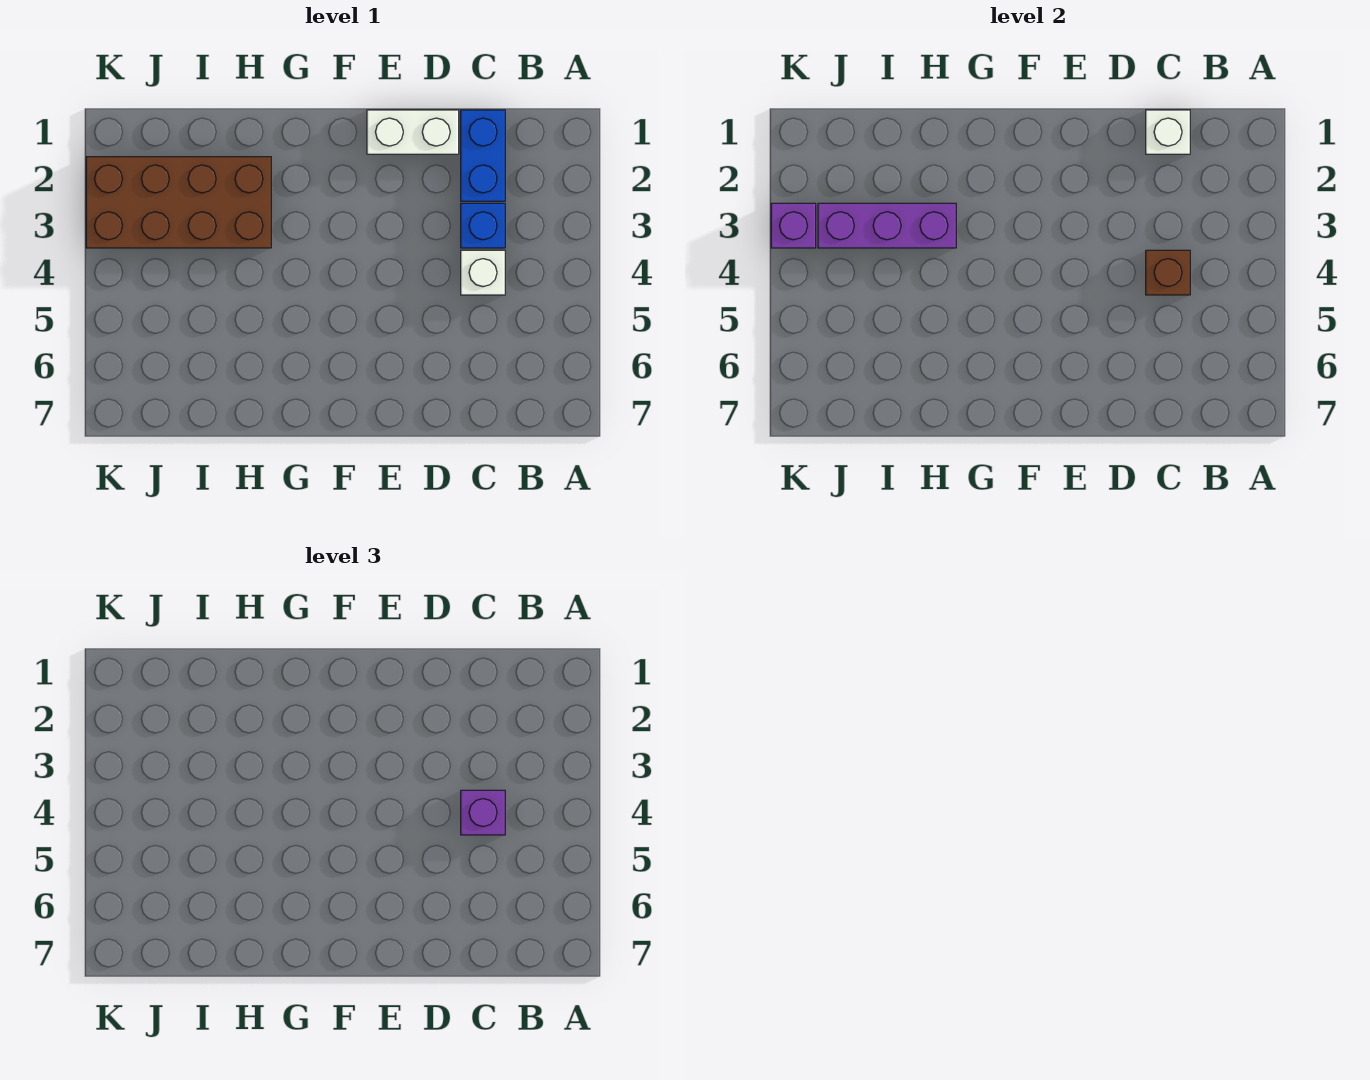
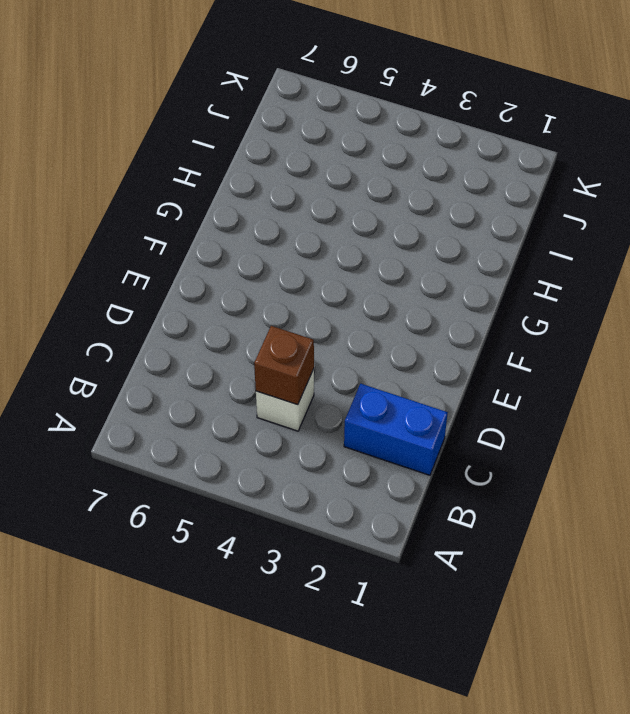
none -> blue brick C3 level 1
none -> white brick D1:E1 level 1

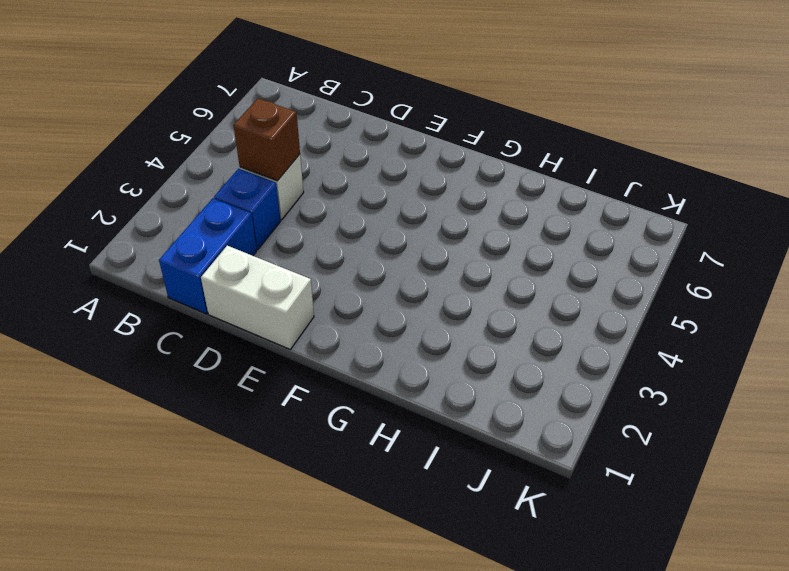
none -> brown brick H2:K3 level 1
none -> white brick C1 level 2

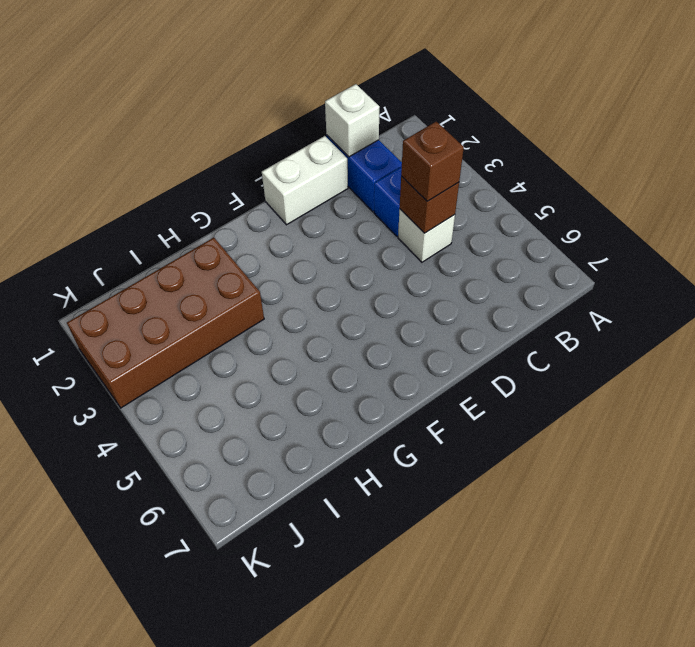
brown brick C4 level 3 -> purple brick C4 level 3
none -> purple brick H3:J3 level 2
none -> purple brick K3 level 2

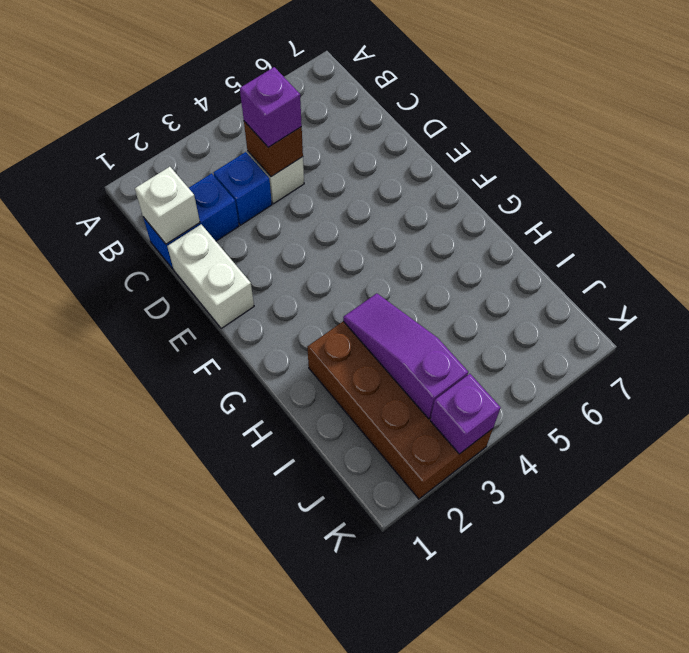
purple slope H3:J3 level 2 top J -> purple brick H3:J3 level 2

